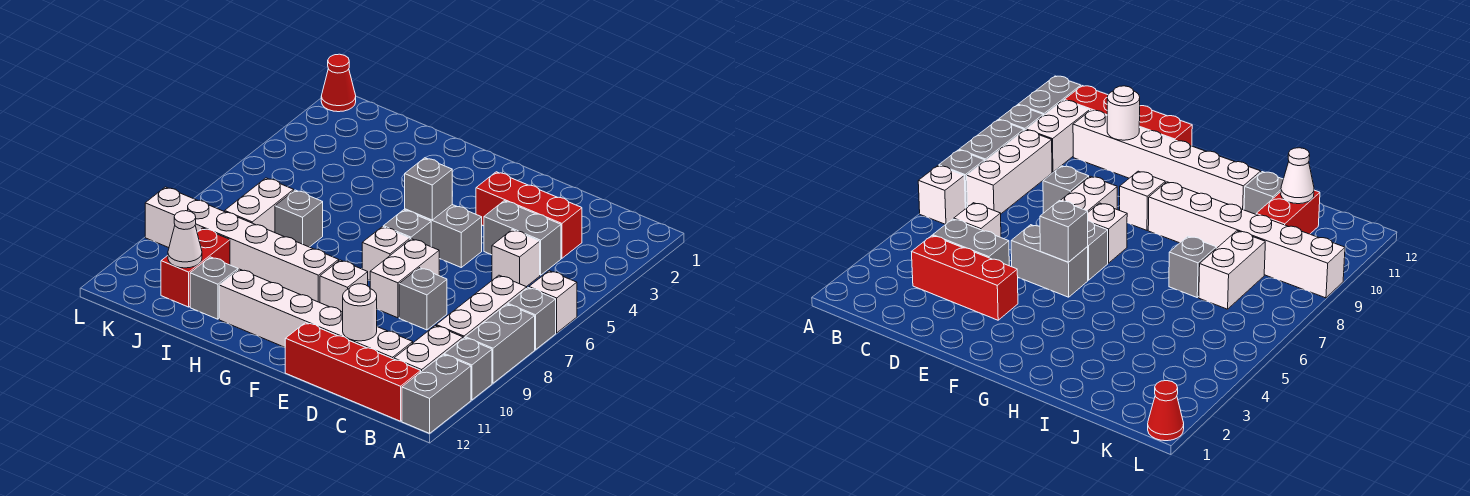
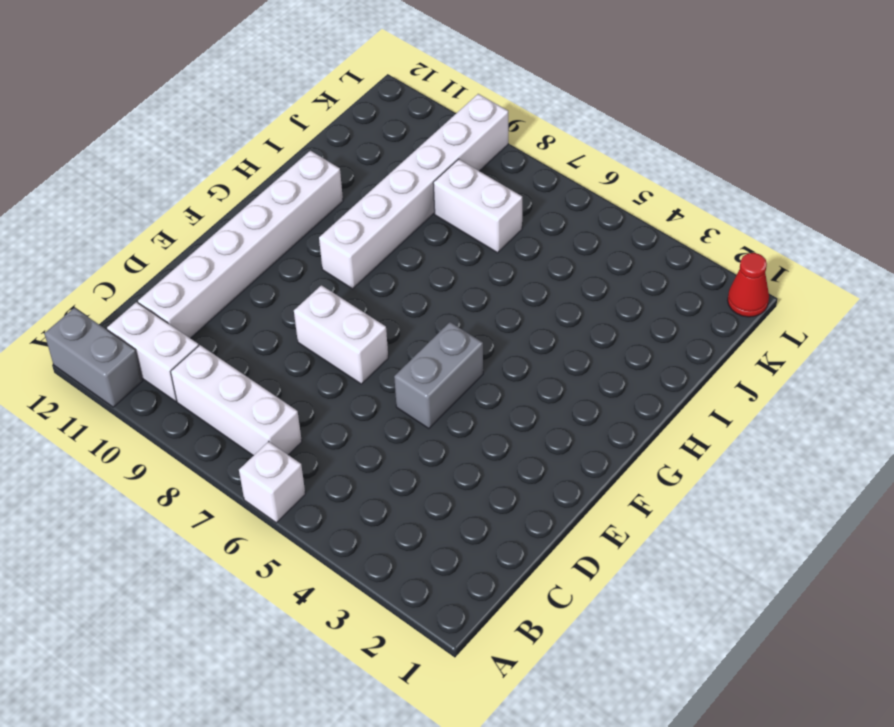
none -> grey brick A7 level 1
none -> grey brick A8:A9 level 1
none -> grey brick A10 level 1

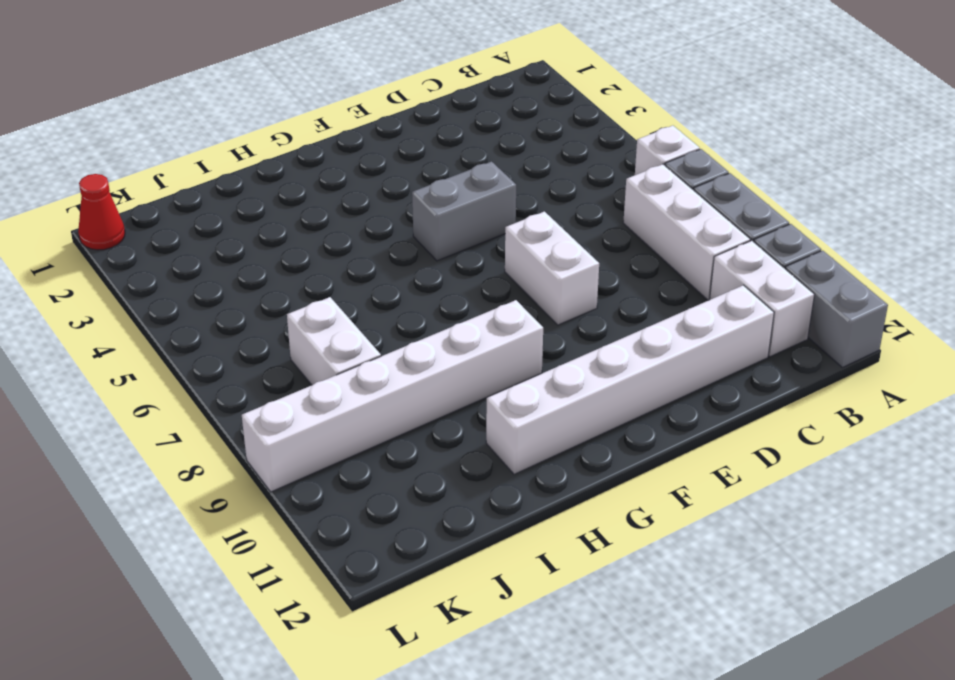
none -> red brick B12:E12 level 1
none -> red brick C3:E3 level 1
none -> grey brick C4:D4 level 1

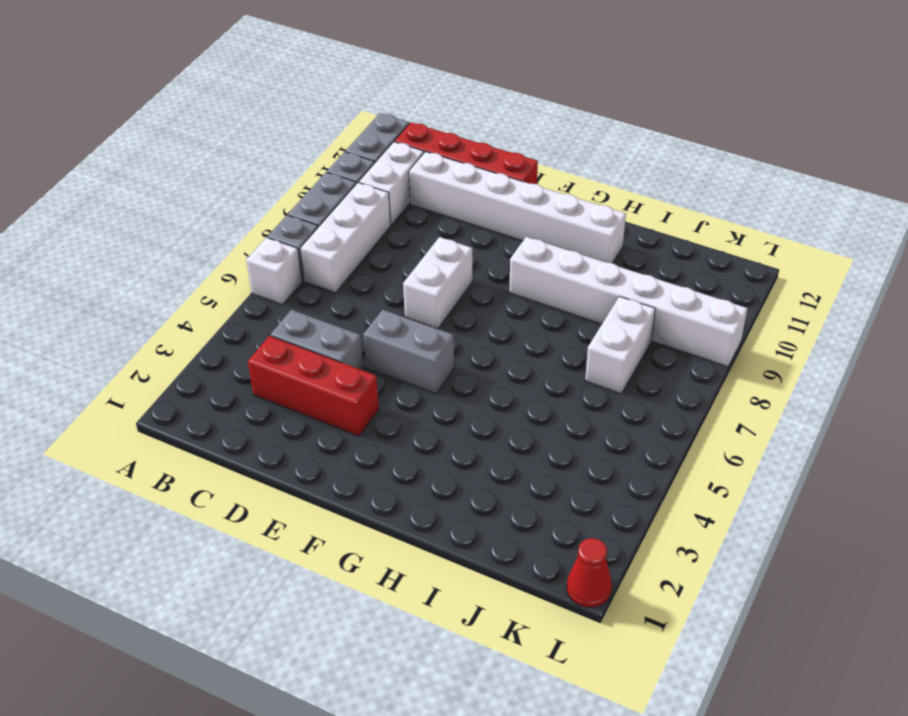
none -> white brick C5 level 1
none -> grey brick D8 level 1
none -> grey brick F6 level 1

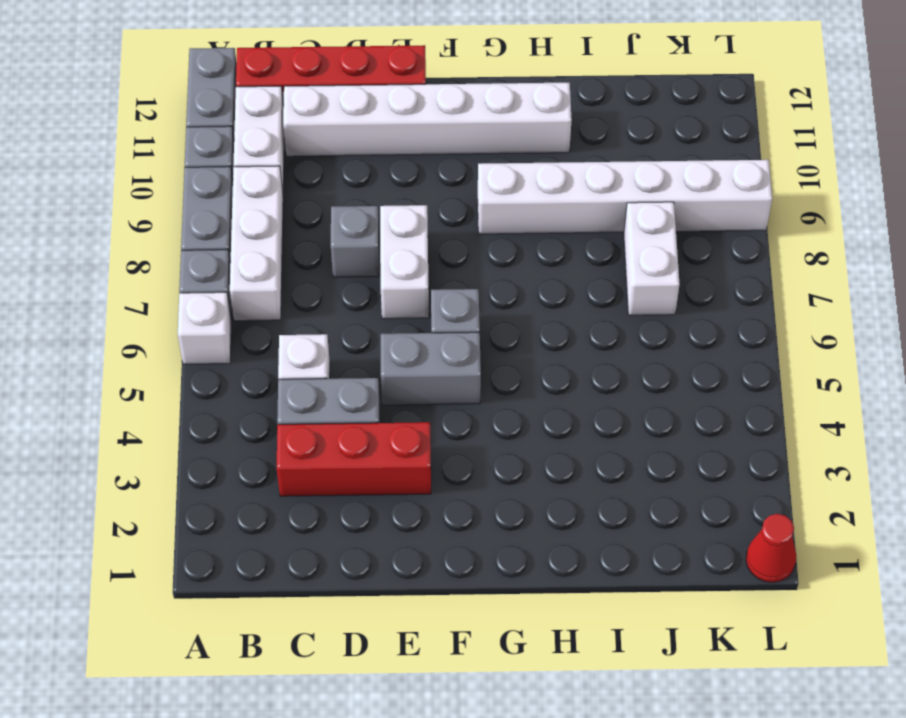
none -> white brick F7 level 1
none -> white brick F9 level 1
none -> grey brick I7 level 1

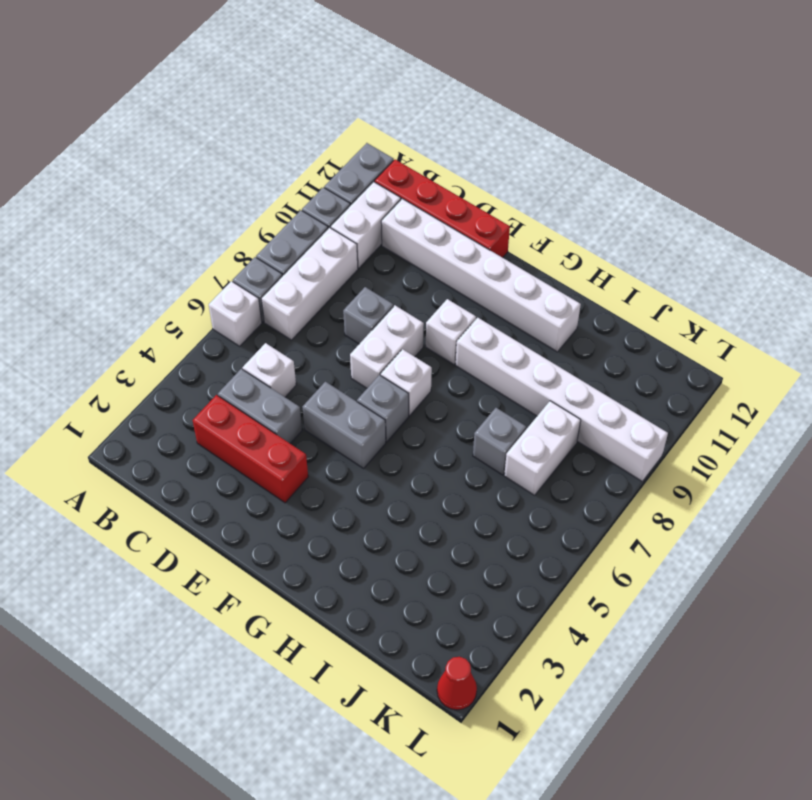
none -> grey brick I11 level 1
none -> red brick J10:J11 level 1
none -> white round brick D11 level 2

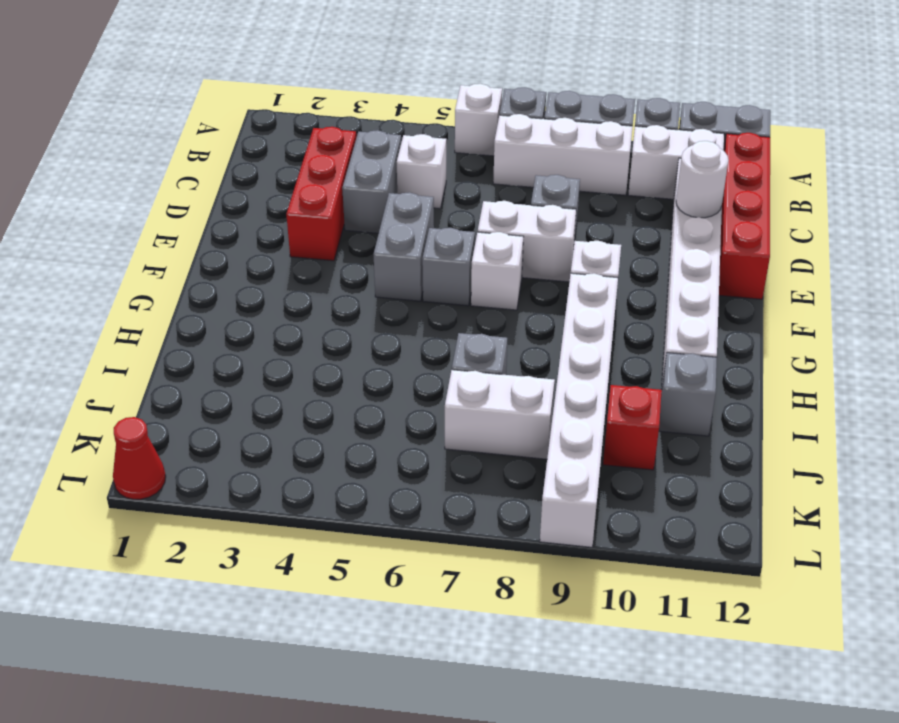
red brick J10 level 1 -> red brick J10:J11 level 1
none -> grey brick F5 level 2
none -> white cone J11 level 2

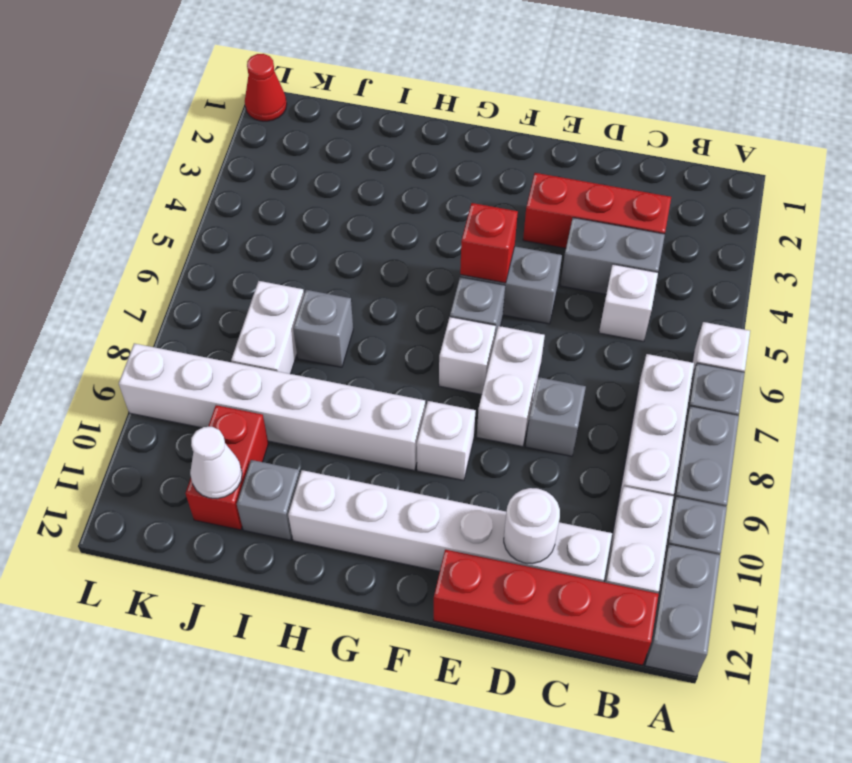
red brick F5 level 2 -> grey brick F5 level 2

